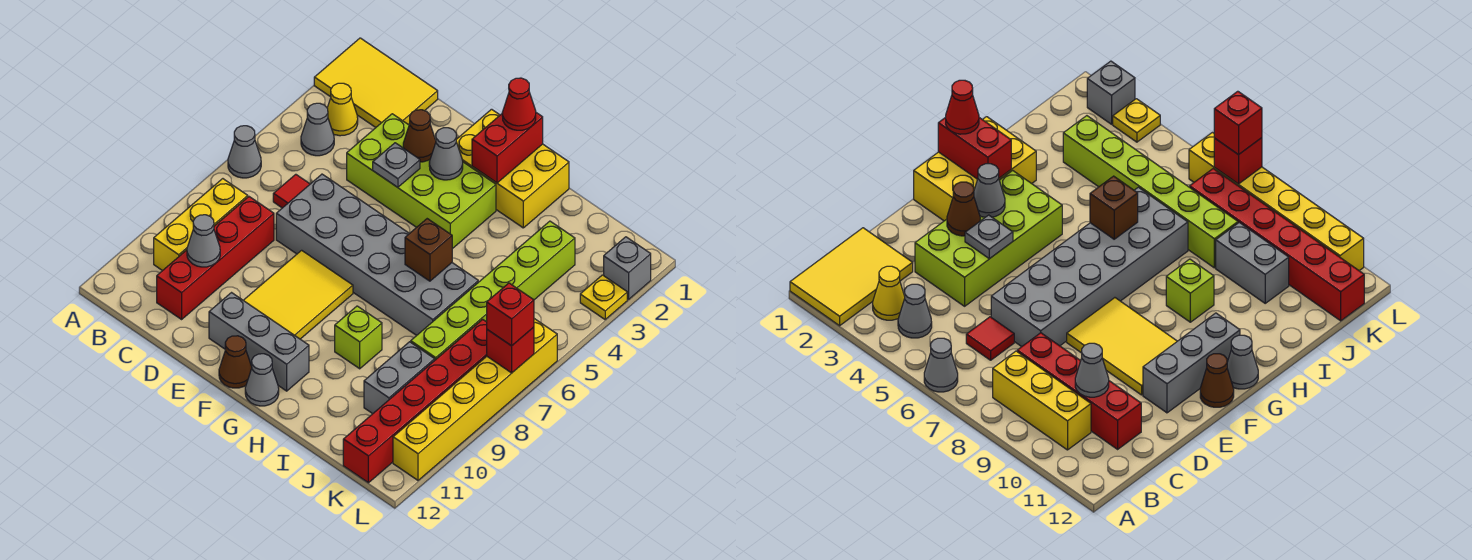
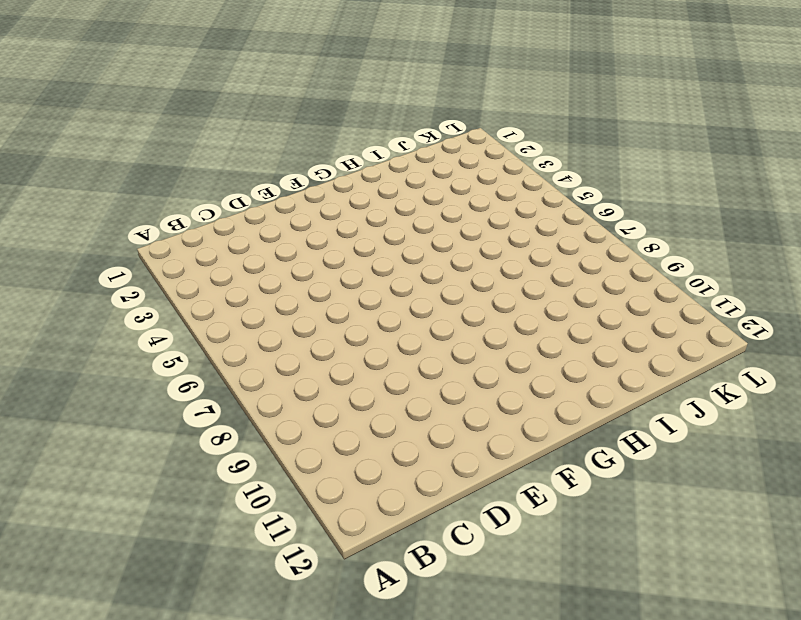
none -> yellow tile A1:C2 level 1
none -> grey cone A6 level 1
none -> yellow cone B3 level 1
none -> grey cone B4 level 1

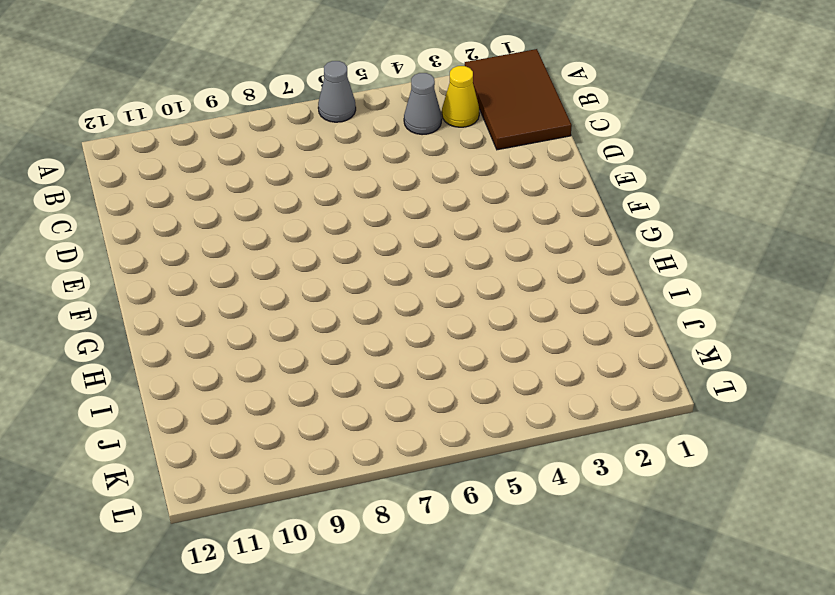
brown tile A1:C2 level 1 -> yellow tile A1:C2 level 1
none -> yellow brick B8:B10 level 1
none -> red tile C6 level 1
none -> red brick C8:C11 level 1
none -> lime brick D3:G4 level 1

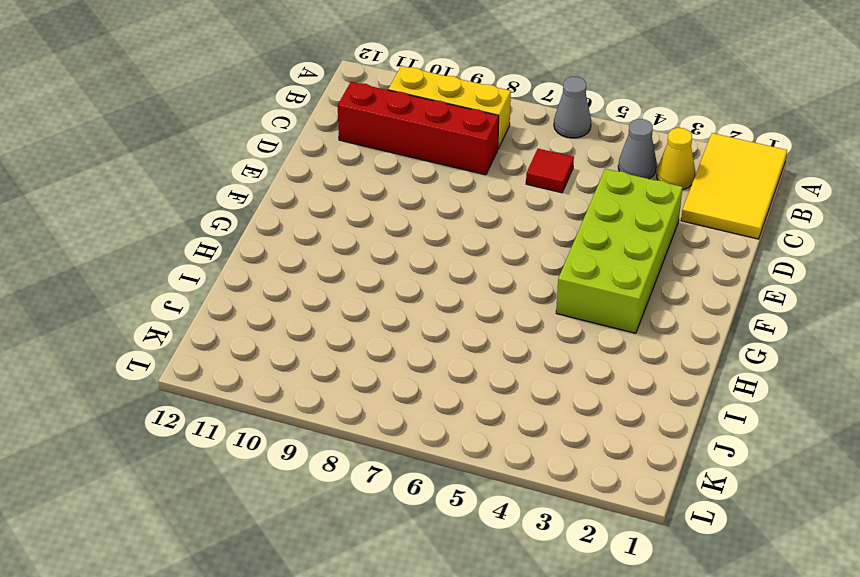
none -> grey brick D6:I7 level 1
none -> yellow tile E8:F10 level 1
none -> grey brick E11:G11 level 1
none -> yellow brick F1:H2 level 1

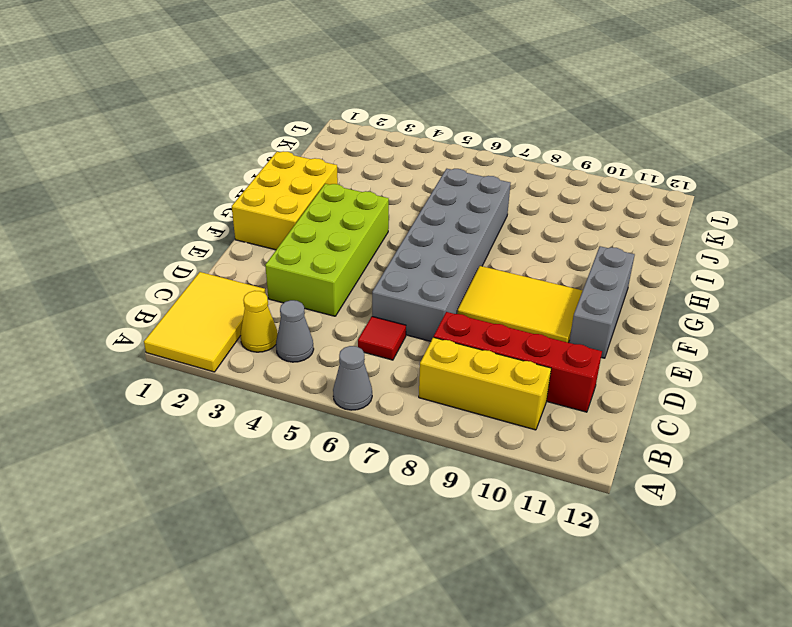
none -> brown cone F12 level 1
none -> grey cone G12 level 1
none -> lime brick H9 level 1
none -> lime brick J3:J8 level 1

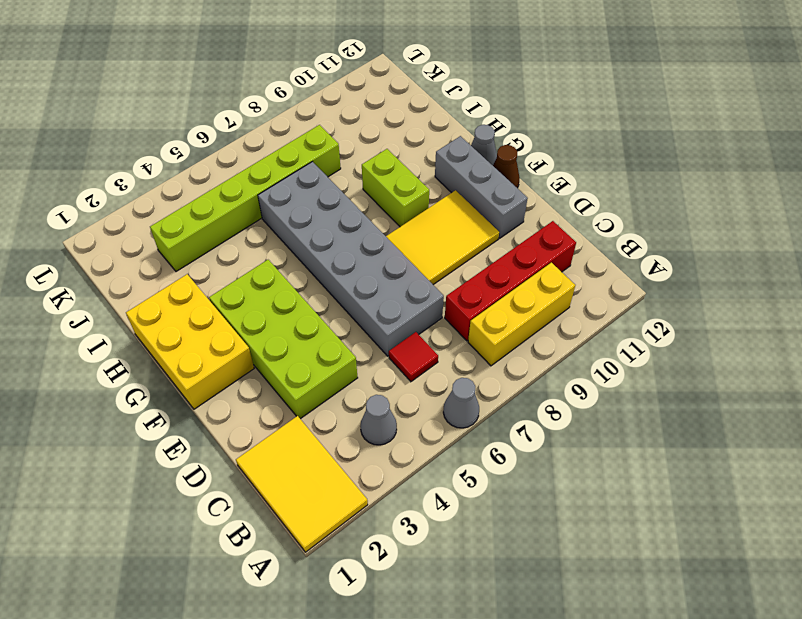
lime brick G9:H9 level 1 -> lime brick H9 level 1
none -> yellow cone B3 level 1
none -> grey brick J9:J10 level 1
none -> red brick K7:K12 level 1
none -> grey brick L2 level 1

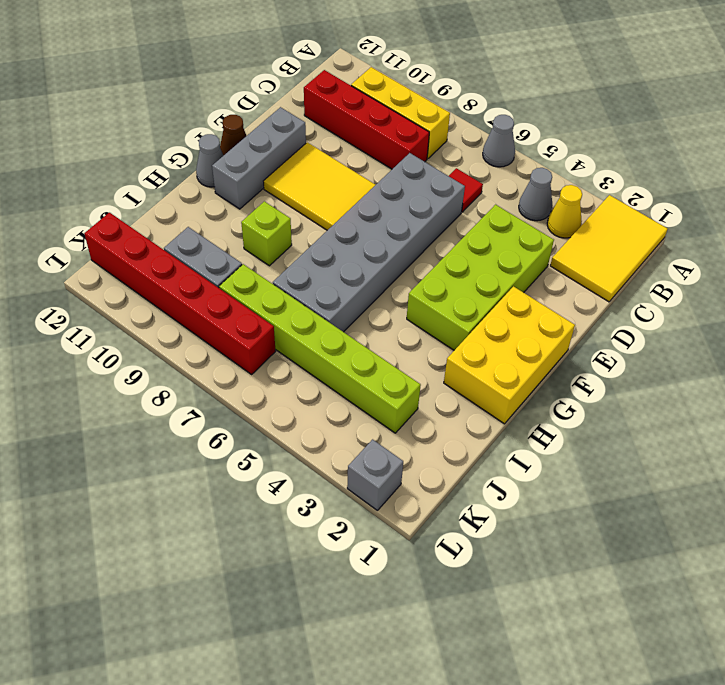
none -> yellow plate L3 level 1
none -> yellow brick L6:L11 level 1
none -> grey cone C10 level 2
none -> brown cone E3 level 2

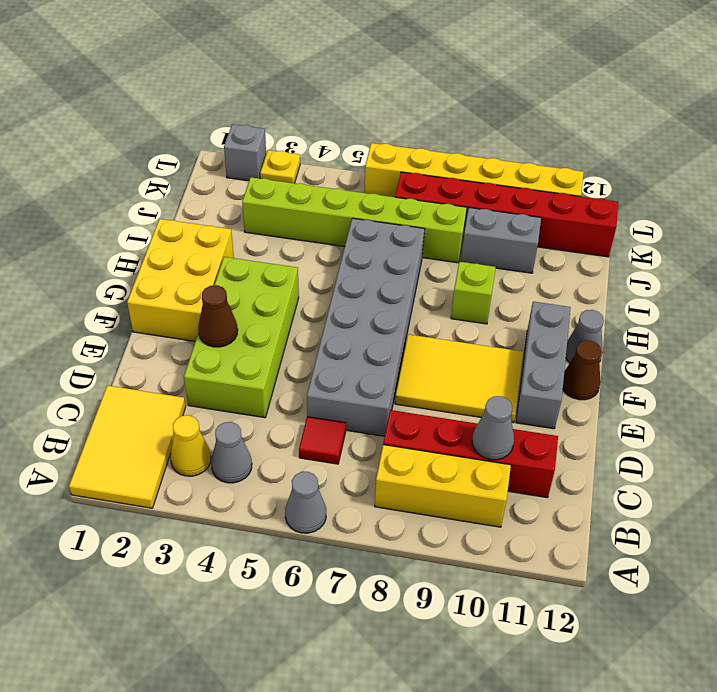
none -> grey plate E4 level 2
none -> grey cone F3 level 2
none -> red brick G1:G2 level 2
none -> brown brick H6 level 2

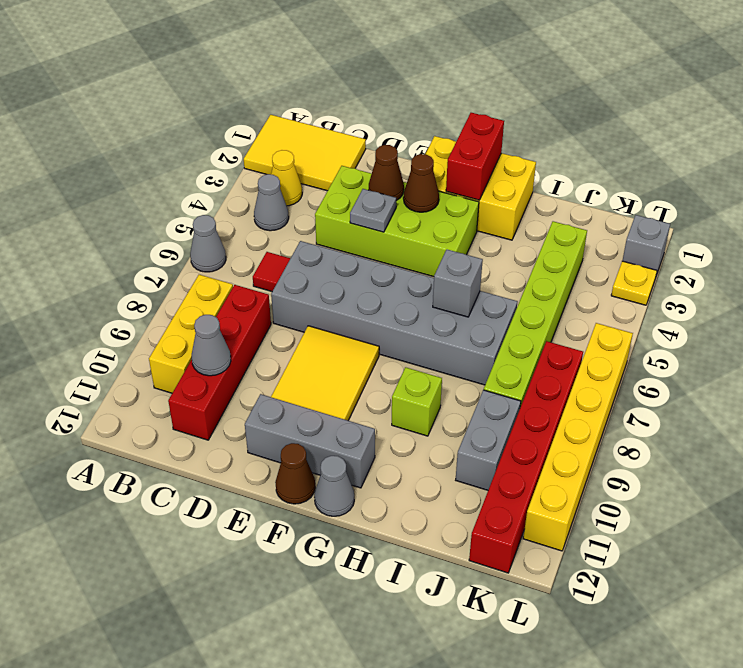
brown cone F3 level 2 -> grey cone F3 level 2
grey brick H6 level 2 -> brown brick H6 level 2
none -> red brick L7 level 2
none -> red cone G1 level 3
none -> red brick L7 level 3

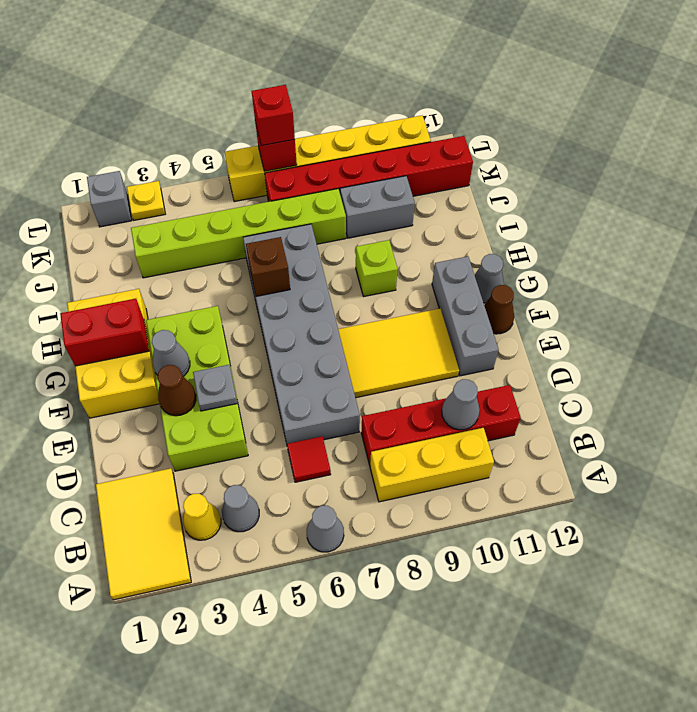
none -> red cone G1 level 3

